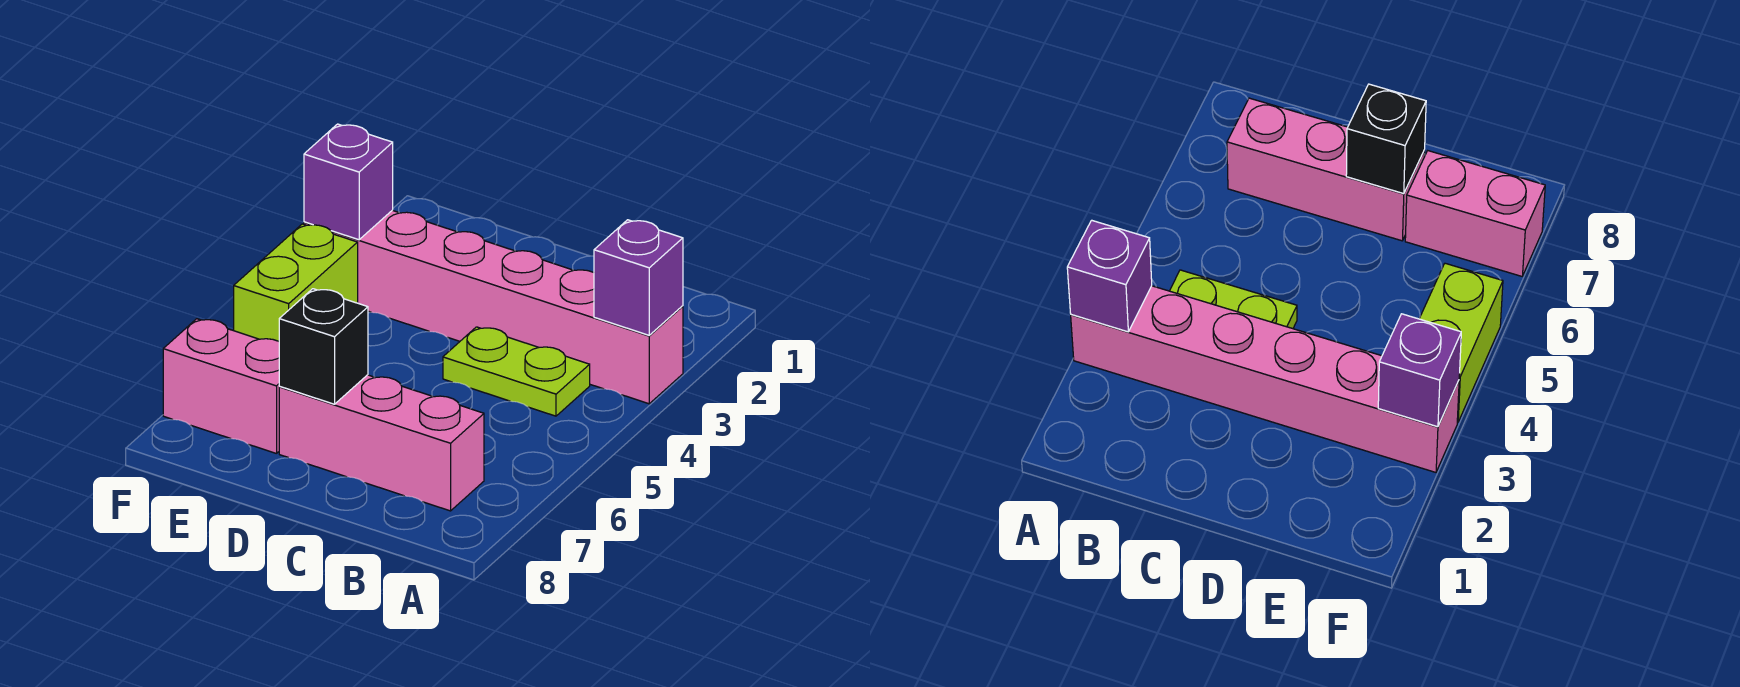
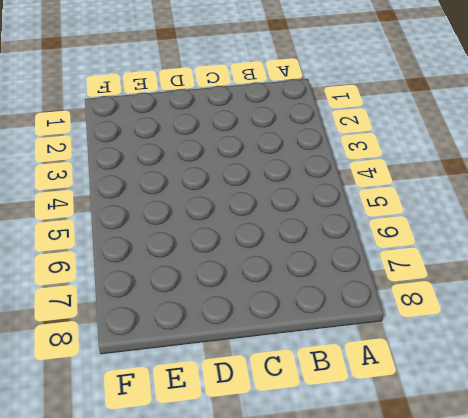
none -> pink brick A3:F3 level 1
none -> lime plate B4:C4 level 1

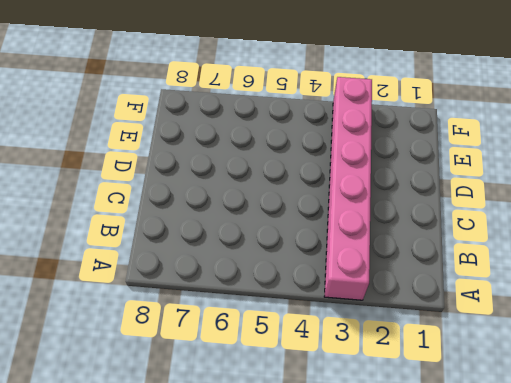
none -> lime plate B4:C4 level 1
none -> pink brick B7:D7 level 1

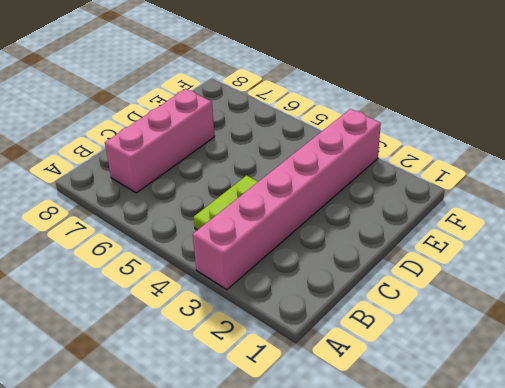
none -> pink brick E7:F7 level 1
none -> lime brick F4:F5 level 1

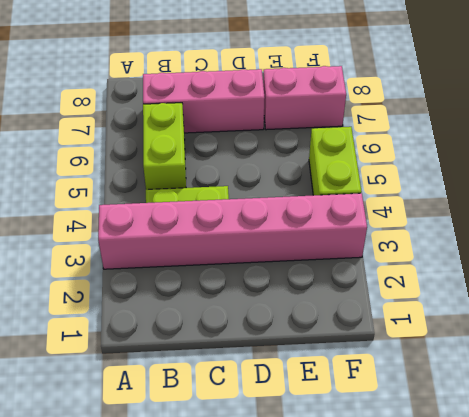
lime brick B5:B6 level 1 -> none
none -> purple brick A3 level 2
none -> black brick D7 level 2

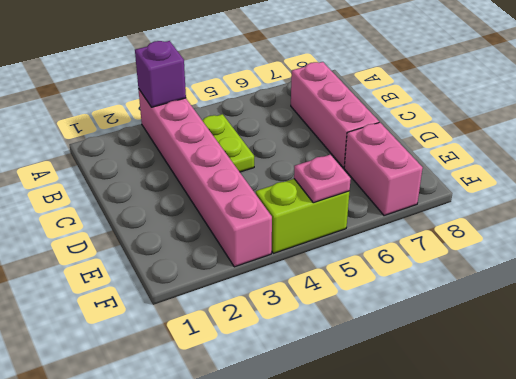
pink plate F5 level 2 -> none
none -> black brick D7 level 2
none -> purple brick F3 level 2

